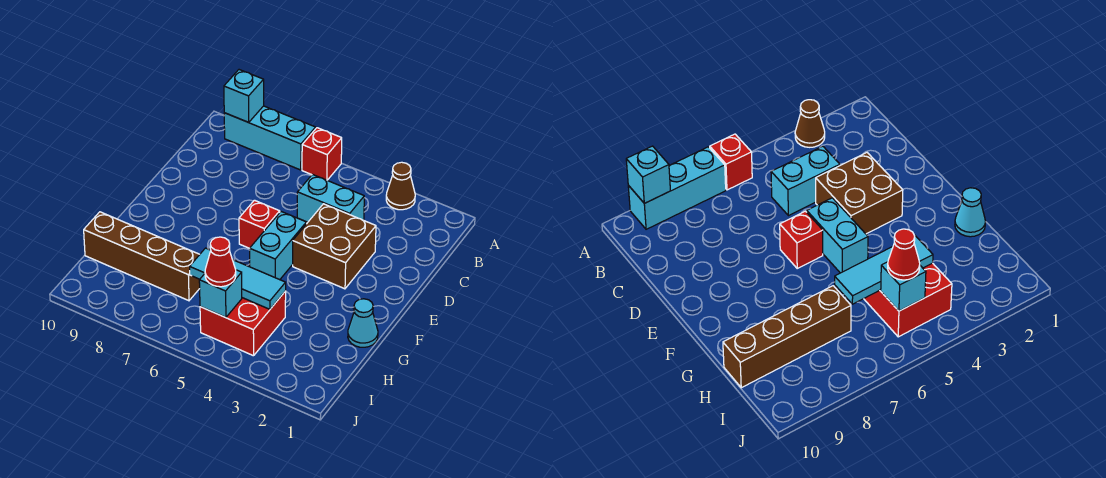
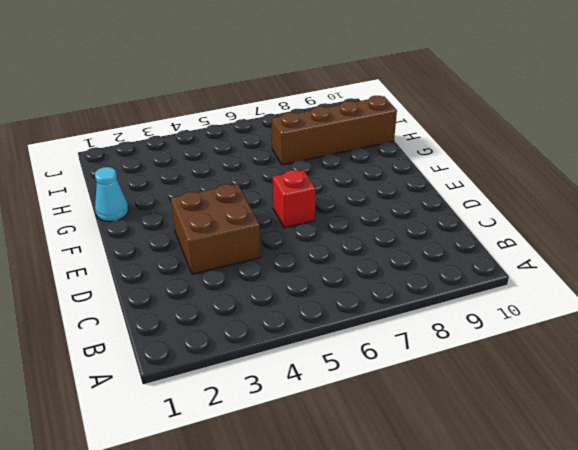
none -> brown cone A3 level 1
none -> red brick A6 level 1
none -> cyan brick A7:A9 level 1

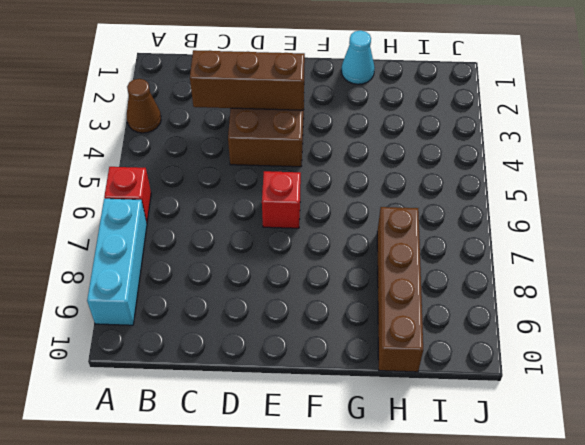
brown brick C3:E3 level 2 -> none
none -> cyan brick C4:C5 level 1
none -> cyan brick E5:F5 level 1
none -> red brick H4:I5 level 1

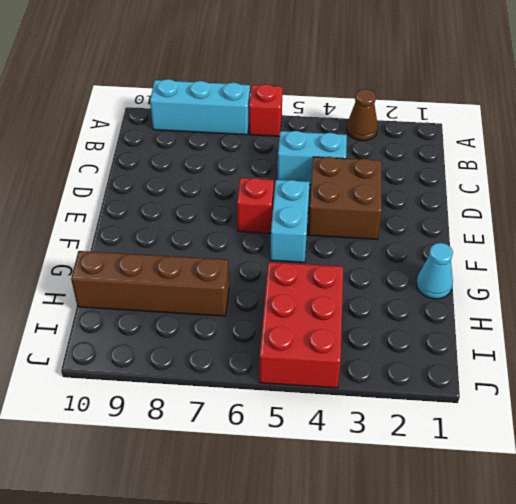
red brick H4:J5 level 1 -> red brick H4:I5 level 1
none -> cyan brick A9 level 2
none -> cyan tile H4:H6 level 2
none -> cyan brick I5 level 2

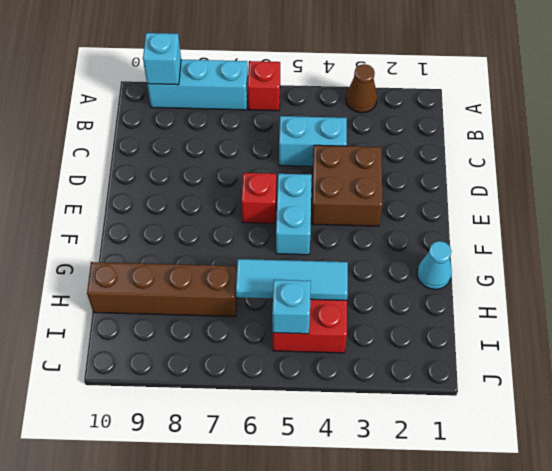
none -> red cone I5 level 3

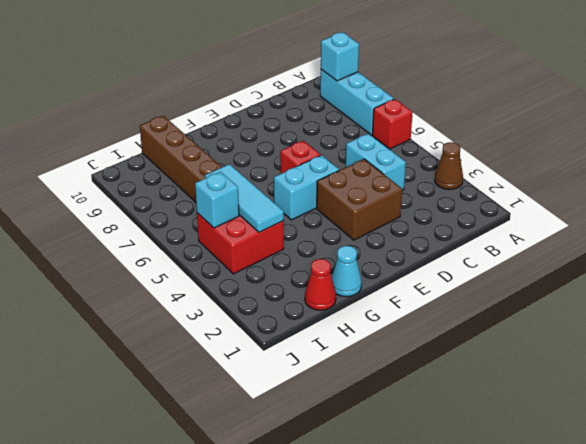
red cone H1 level 1 -> red cone I5 level 3

